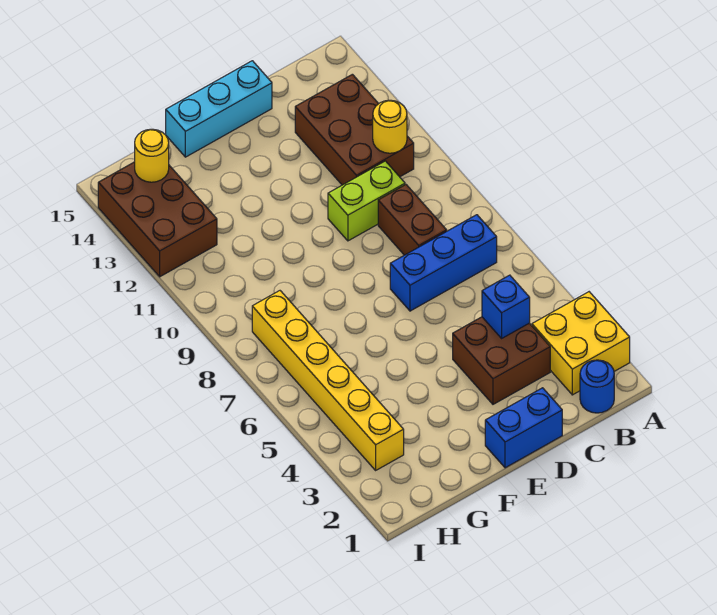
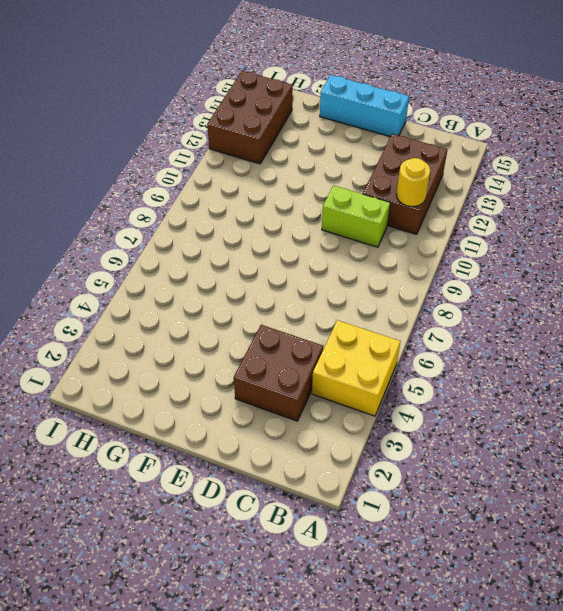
yellow brick A4:B5 level 1 -> yellow brick A2:B3 level 1
none -> blue round brick B1 level 1
none -> blue brick B7:D7 level 1
none -> brown brick C8:C9 level 1

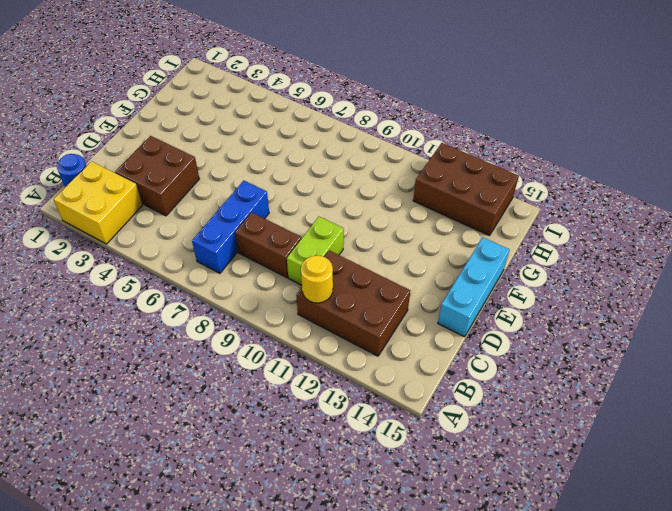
none -> blue brick D1:E1 level 1
none -> yellow brick H3:H8 level 1
none -> blue brick C4 level 2

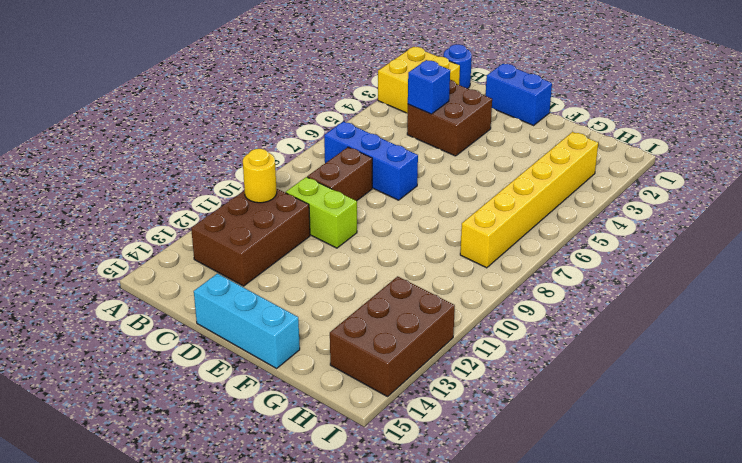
none -> yellow round brick H14 level 2

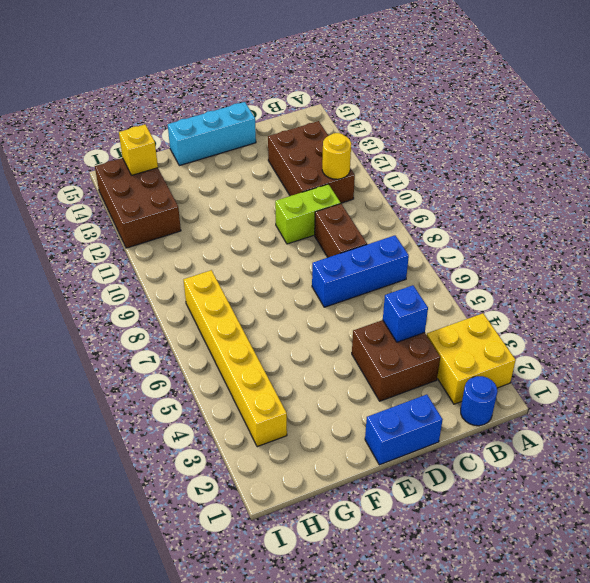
yellow brick H14 level 2 -> yellow round brick H14 level 2

